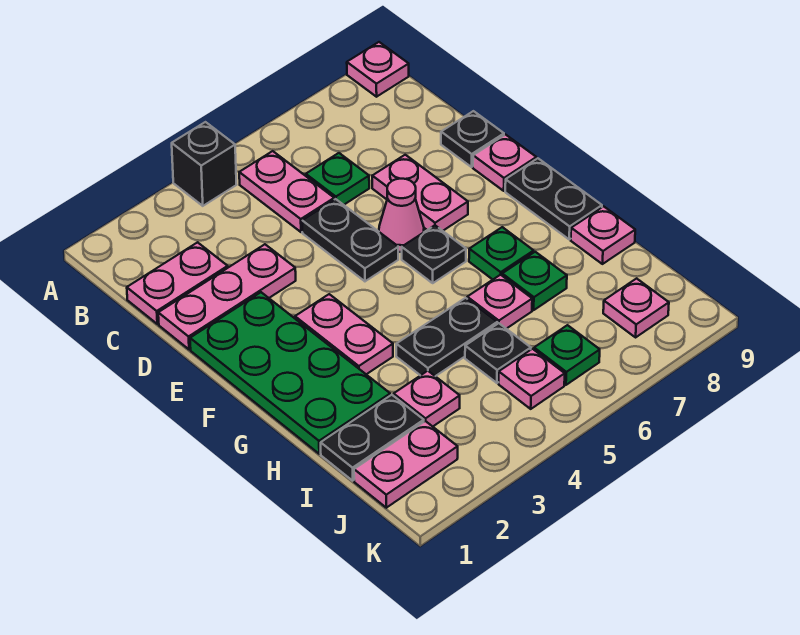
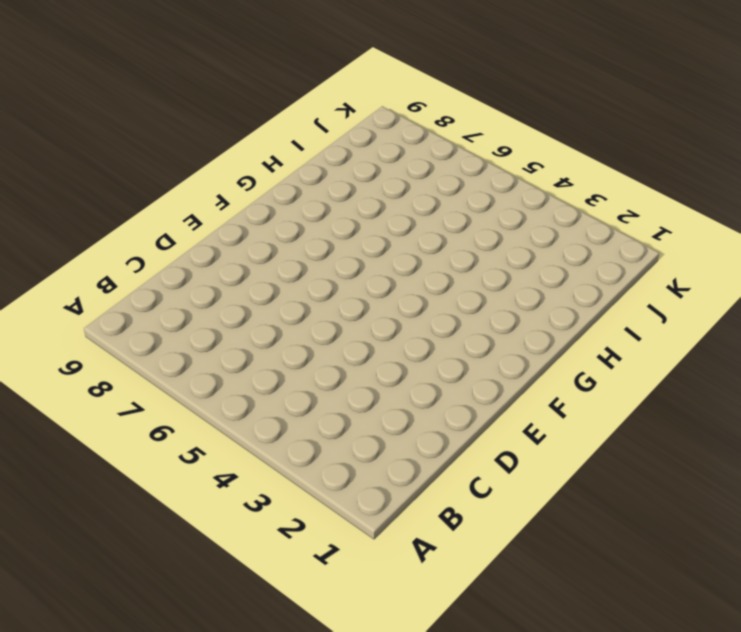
none -> black brick A4 level 1
none -> pink plate A9 level 1
none -> pink plate B5:C5 level 1

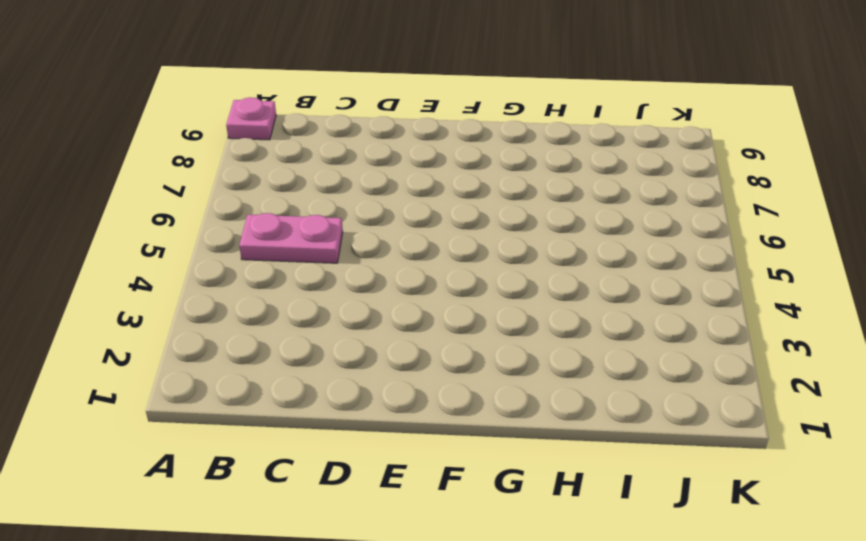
none -> black brick A4 level 1
none -> pink plate C1:C2 level 1
none -> green plate C6 level 1

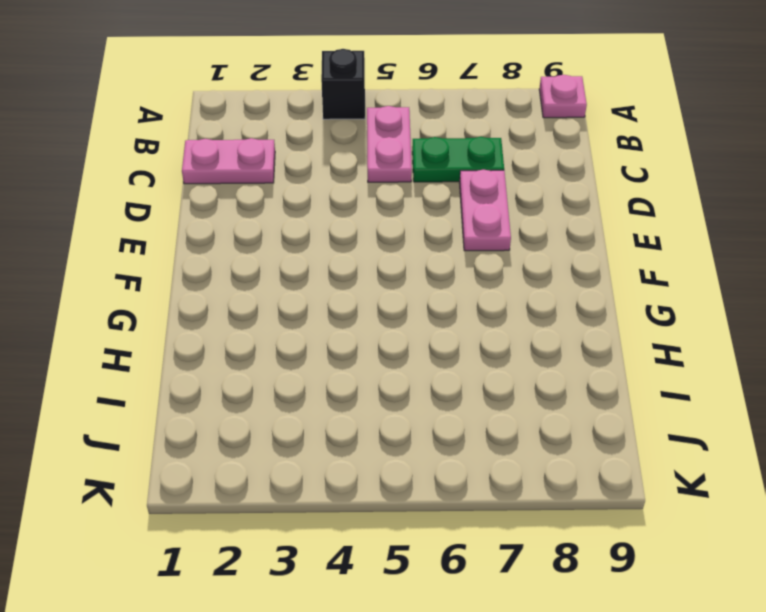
green plate C6:C7 level 1 -> green plate C6 level 1
none -> pink plate D1:D3 level 1
none -> black plate D5:E5 level 1
none -> black plate D9 level 1

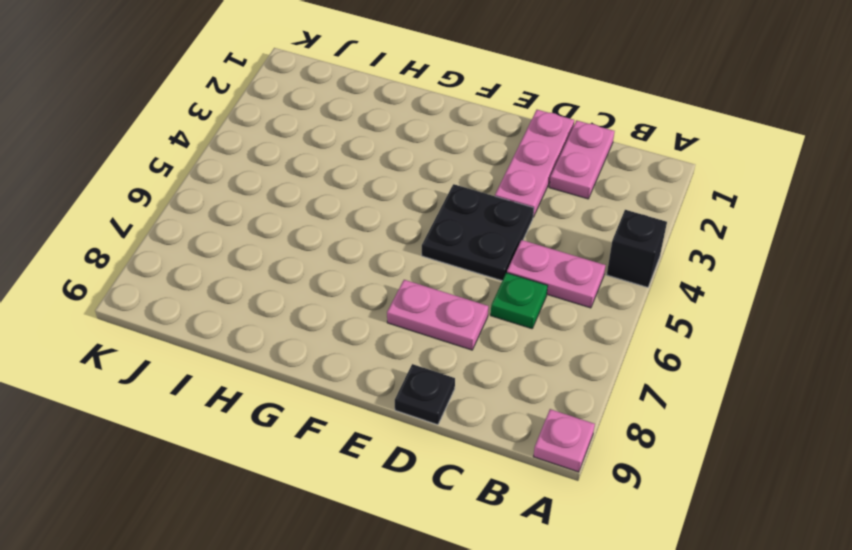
black plate D4:E5 level 1 -> black plate D5:E5 level 1
none -> green plate E1:H2 level 1
none -> pink cone E6 level 1
none -> pink plate E9 level 1

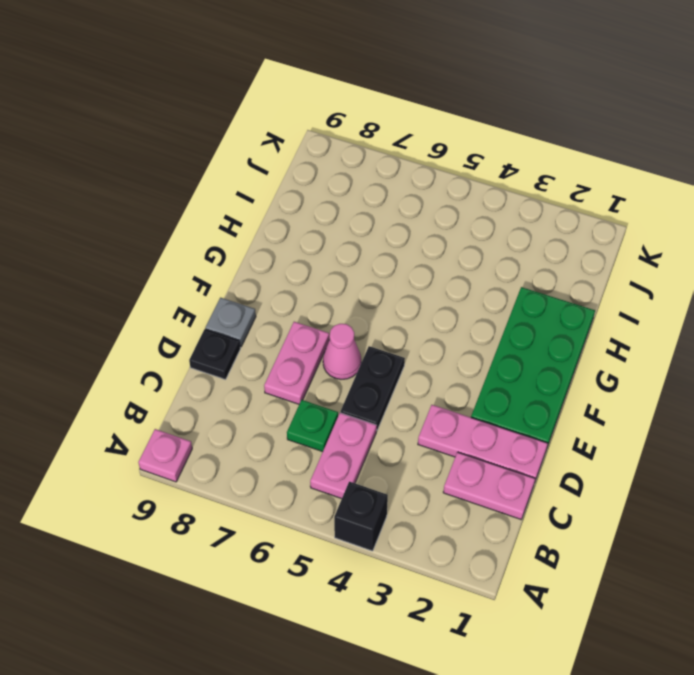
grey plate E9 level 1 -> pink plate E9 level 1
none -> pink plate F3:G3 level 1
none -> black plate F6 level 1
none -> black plate F9:G9 level 1

